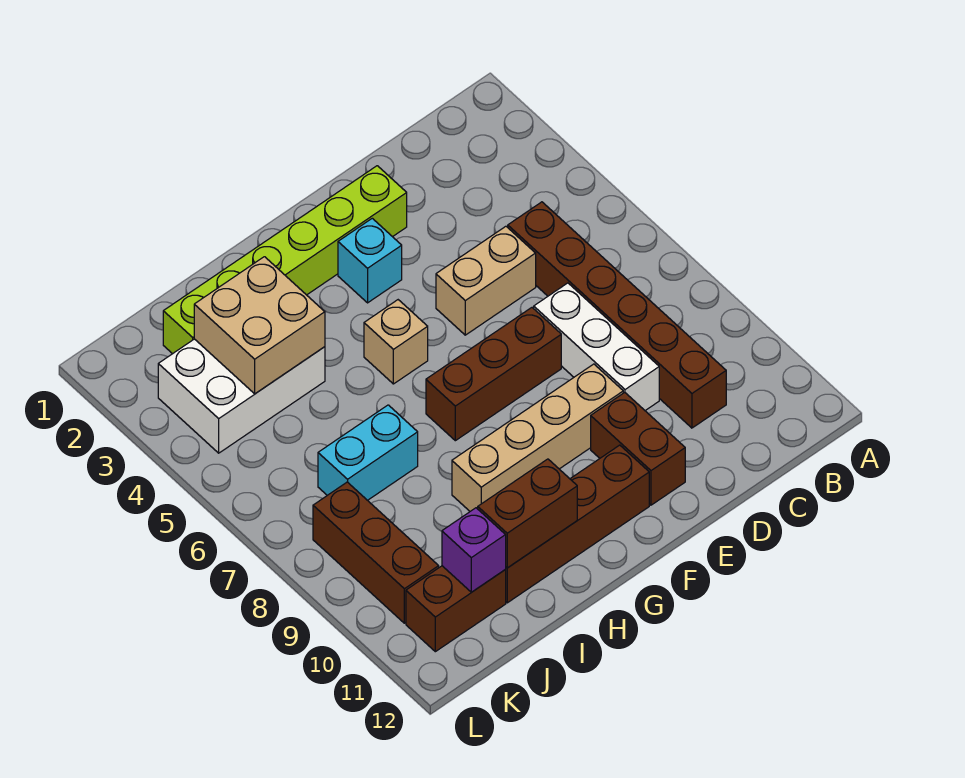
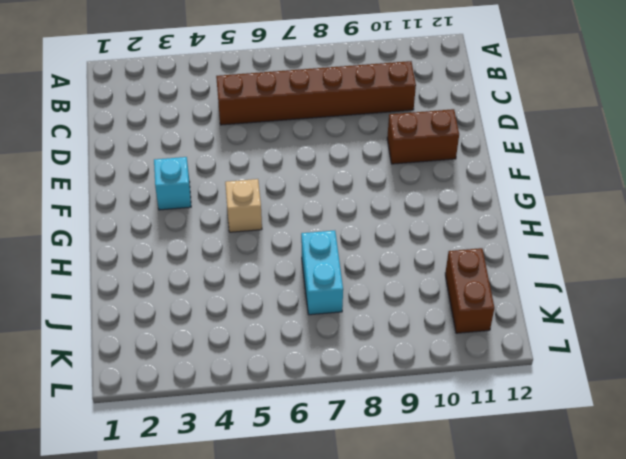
none -> tan brick D5:E5 level 1
none -> white brick D7:D9 level 1
none -> lime brick E2:J2 level 1

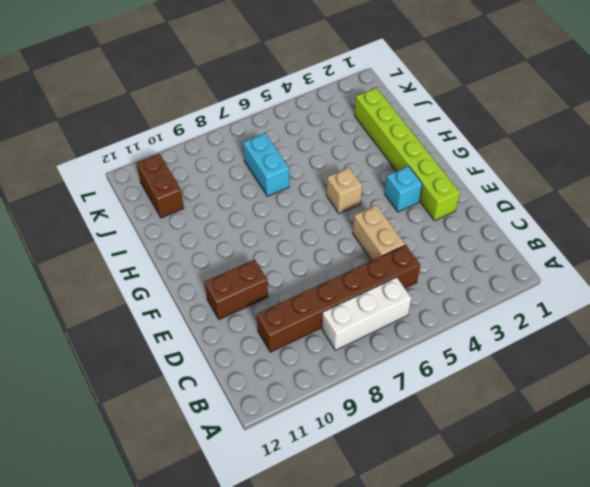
white brick B6:B8 level 1 -> white brick D7:D9 level 1
none -> brown brick E7:G7 level 1
none -> tan brick E9:H9 level 1
none -> brown brick F11:I11 level 1

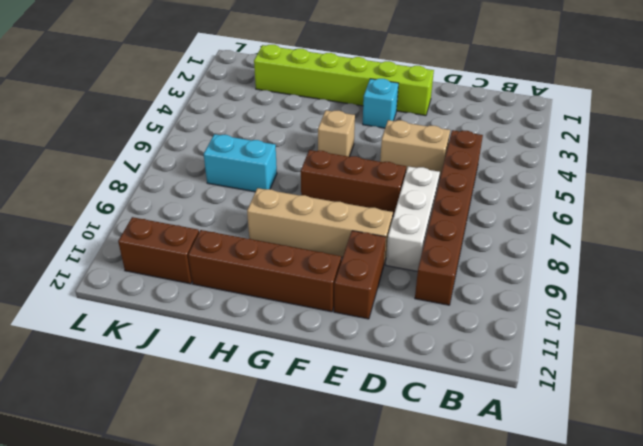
none -> white brick I3:K4 level 1
none -> brown brick K8:K10 level 1
none -> brown brick H11:I11 level 2

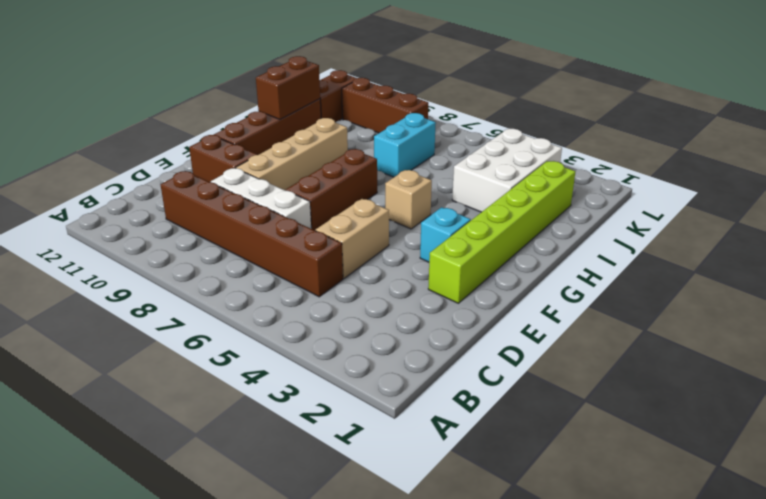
none -> tan brick I3:J4 level 2
none -> purple brick J11 level 2

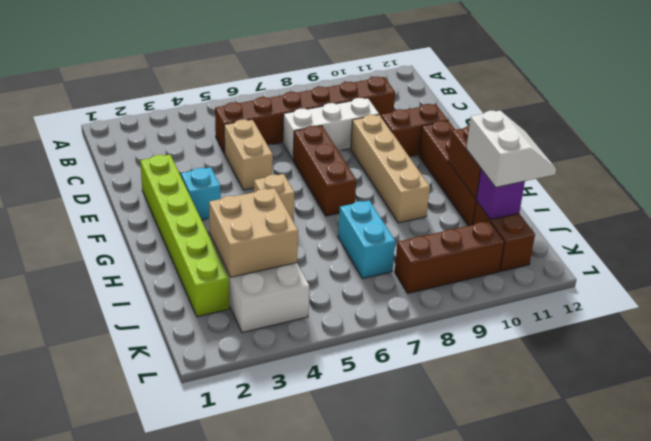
white slope I11:J12 level 3 top 11 -> none

